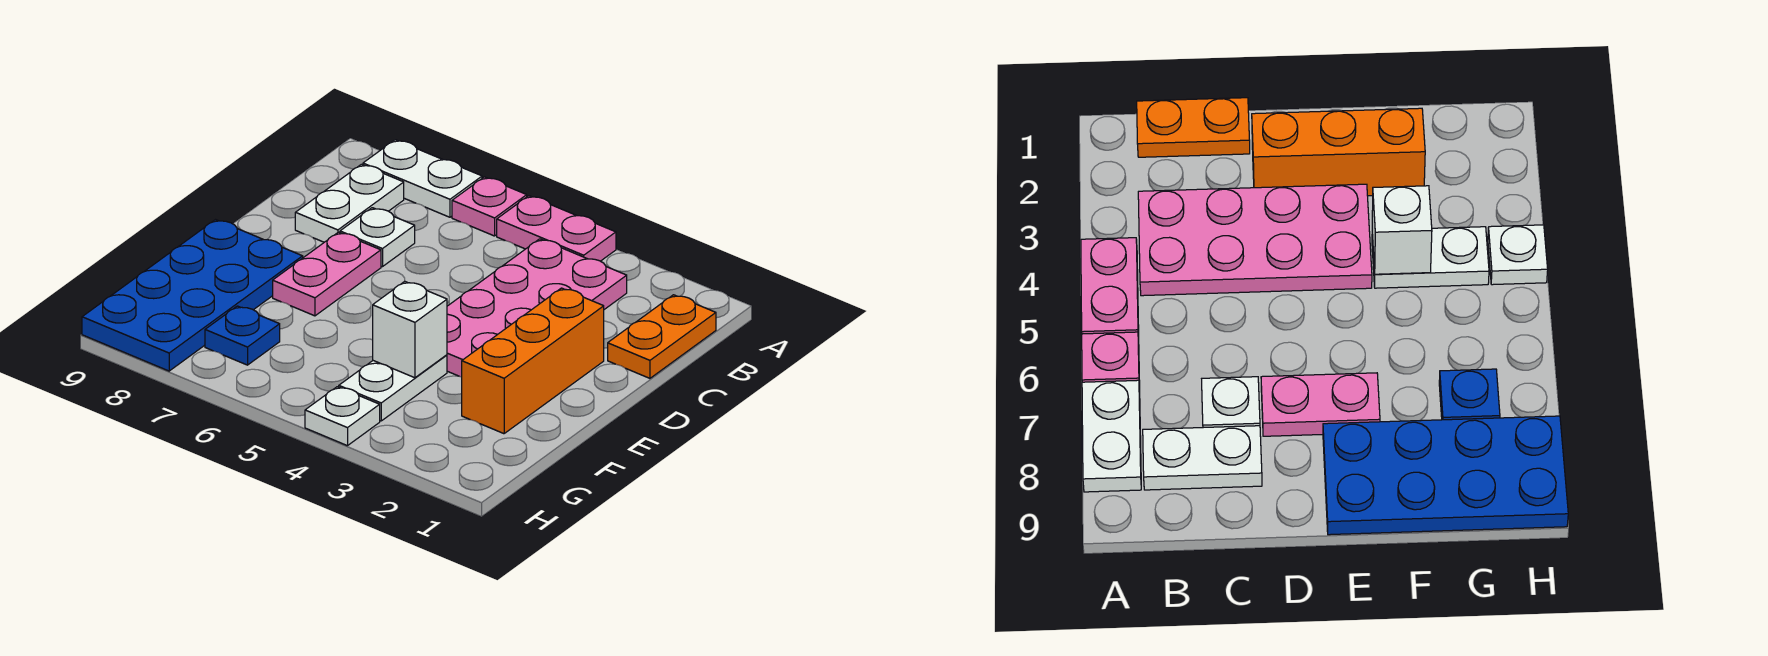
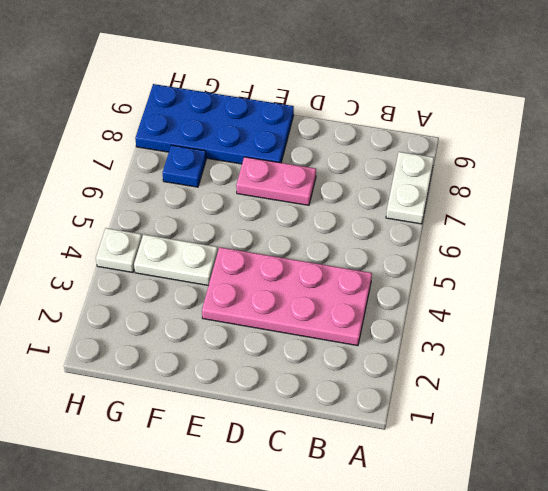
none -> pink plate A4:A5 level 1
none -> pink plate A6 level 1
none -> orange plate B1:C1 level 1

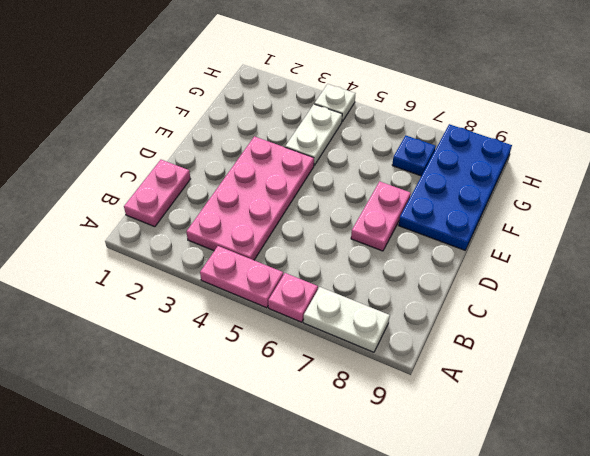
pink plate B1:C1 level 1 -> orange plate B1:C1 level 1
none -> white plate B8:C8 level 1
none -> white plate C7 level 1
none -> orange brick D2:F2 level 1

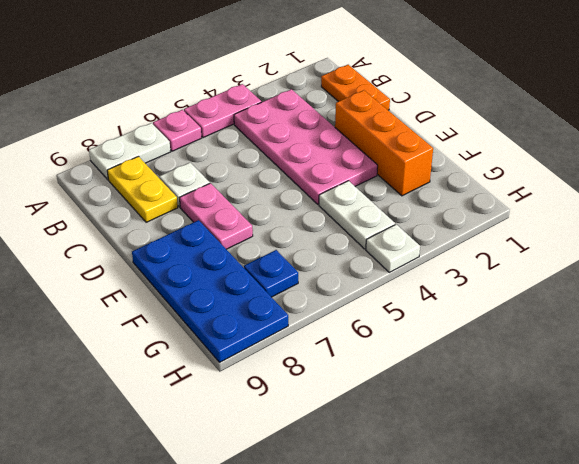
yellow plate B8:C8 level 1 -> white plate B8:C8 level 1
none -> white brick F4 level 2

